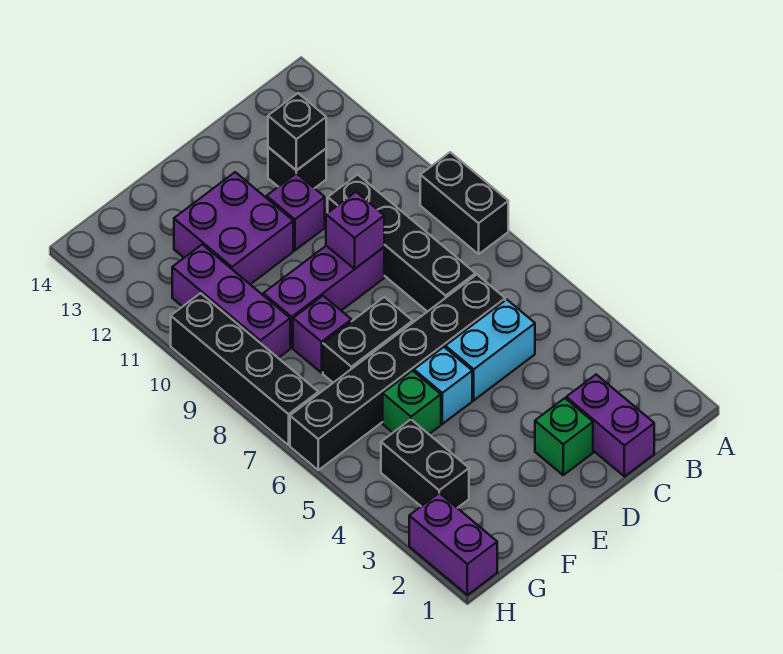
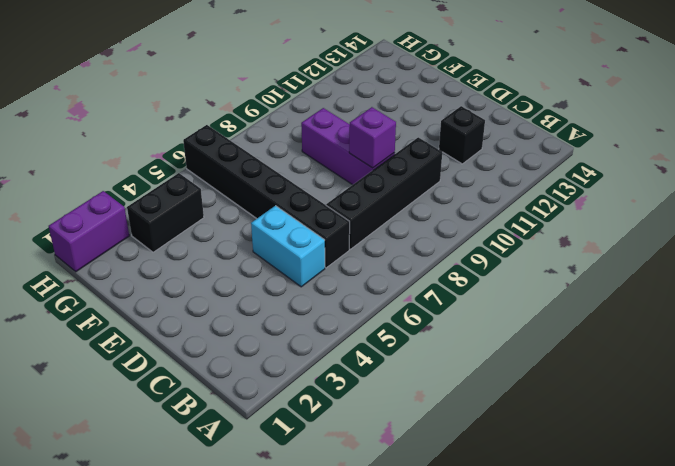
none -> black brick A8:A9 level 1
none -> purple brick C1:C2 level 1
none -> green brick D2 level 1

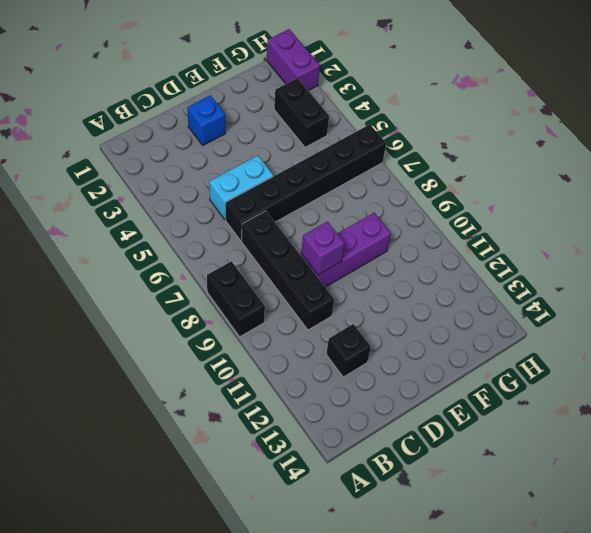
blue brick D2 level 1 -> green brick D2 level 1
none -> purple brick C1:C2 level 1
none -> purple brick D11 level 1
none -> cyan brick E5 level 1

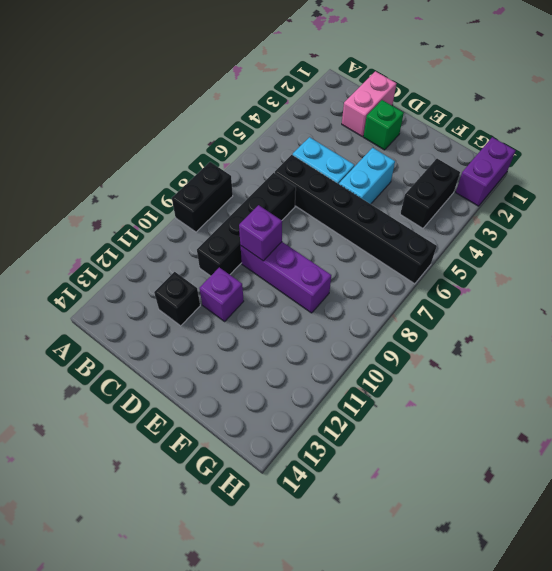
pink brick C1:C2 level 1 -> purple brick C1:C2 level 1
cyan brick E4:E5 level 1 -> cyan brick E5 level 1
none -> black brick E7:F7 level 1
none -> purple brick E11:F12 level 1
none -> green brick F5 level 1

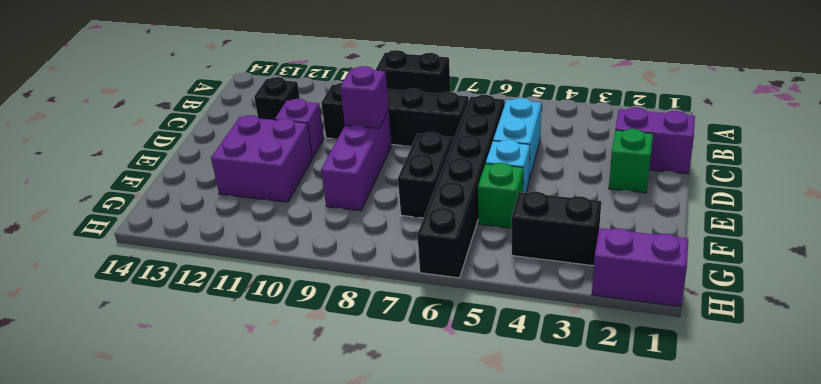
none -> purple brick F8 level 1
none -> purple brick G9:G11 level 1
none -> black brick H7:H10 level 1

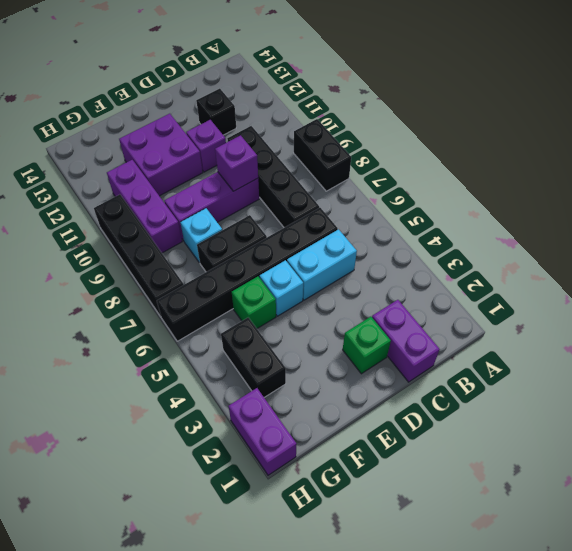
cyan brick F8 level 1 -> purple brick F8 level 1
none -> black brick C12 level 2

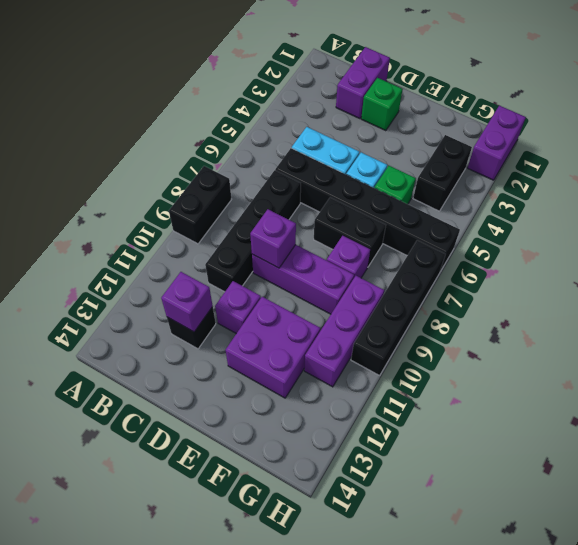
purple brick C12 level 2 -> black brick C12 level 2

